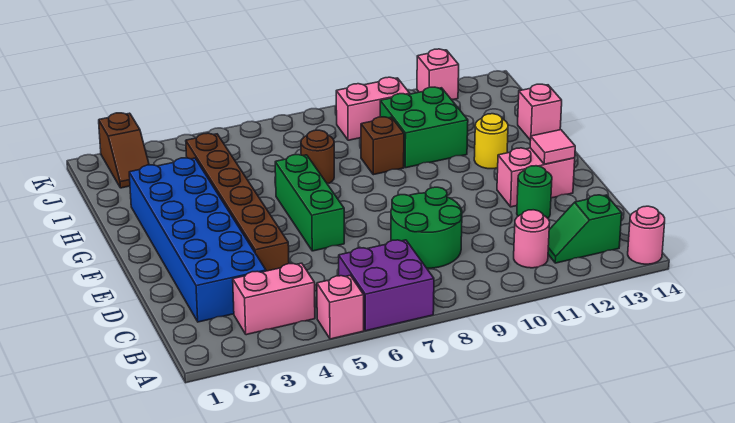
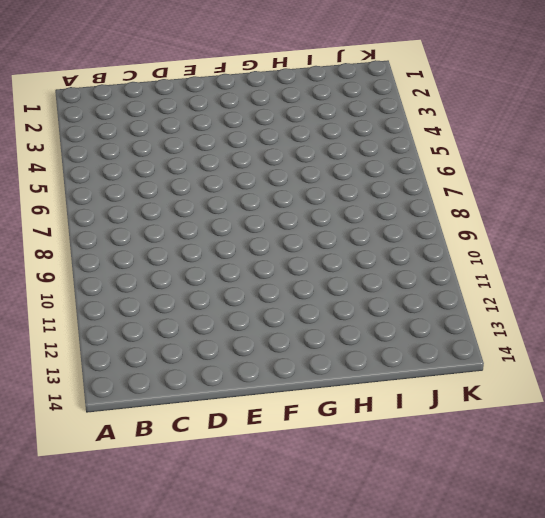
none -> pink brick A5 level 1
none -> purple brick A6:B7 level 1
none -> pink round brick A14 level 1

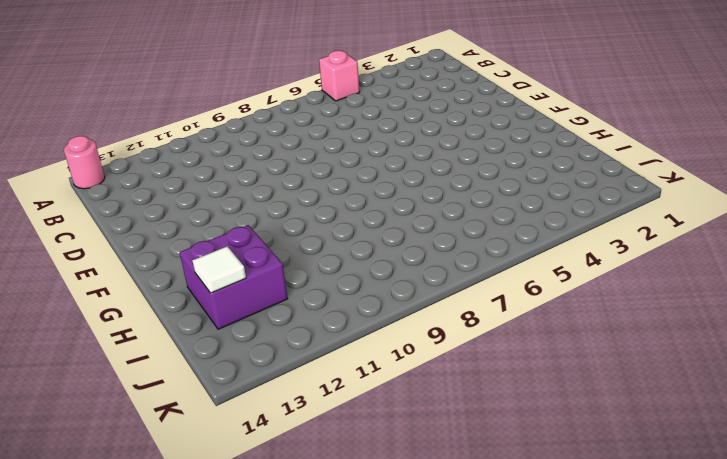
purple brick H12:I13 level 1 -> purple brick A6:B7 level 1
white tile I13 level 2 -> none
none -> pink brick B3:B4 level 1
none -> pink round brick B11 level 1
none -> green slope B12:B13 level 1 top 13

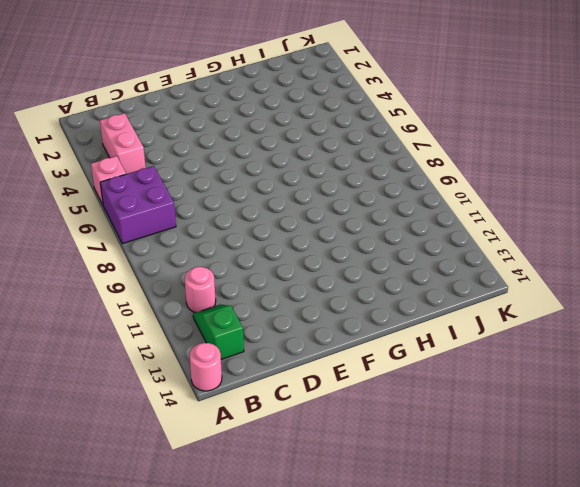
none -> blue brick C2:H3 level 1
none -> green round brick C8:D9 level 1
none -> brown brick D4:I4 level 1

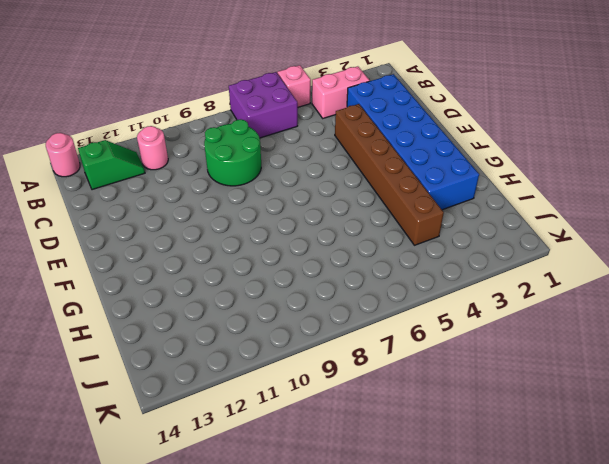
none -> green round brick D12 level 1
none -> green brick E6:G6 level 1
none -> pink brick E12:E13 level 1

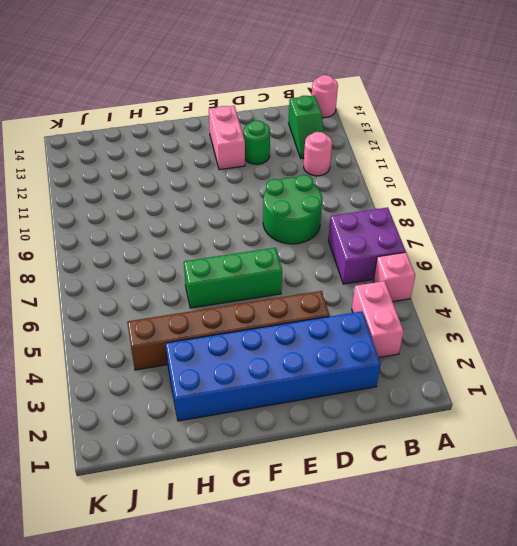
none -> yellow round brick G12 level 1
none -> brown round brick H7 level 1
none -> brown brick H9 level 1

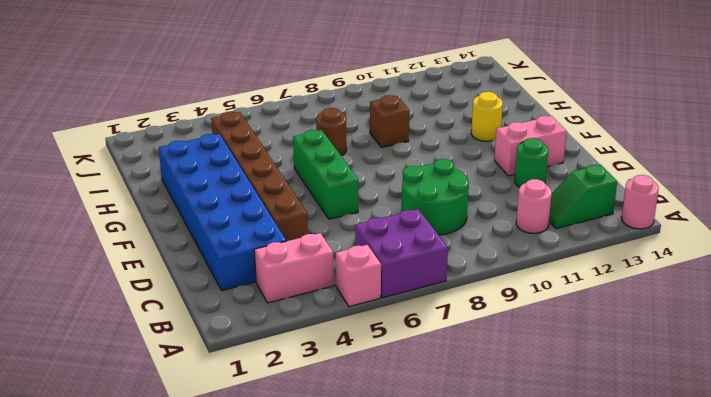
none -> green brick H10:I11 level 1
none -> pink brick H14 level 1
none -> brown slope J2:K2 level 1 top K

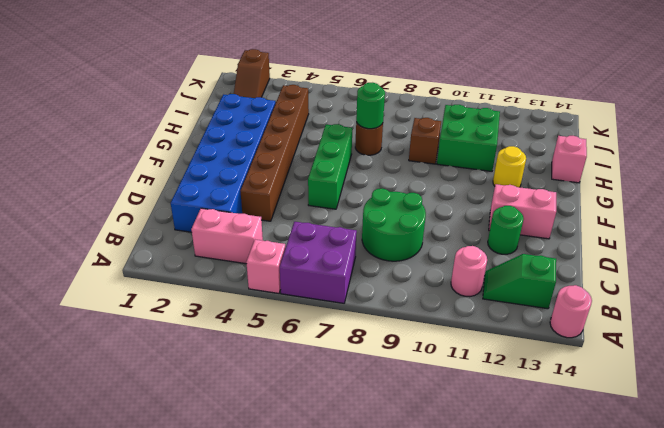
green round brick H7 level 2 -> none
none -> pink brick J9:J10 level 1
none -> pink brick K12 level 1
none -> pink tile E13 level 2

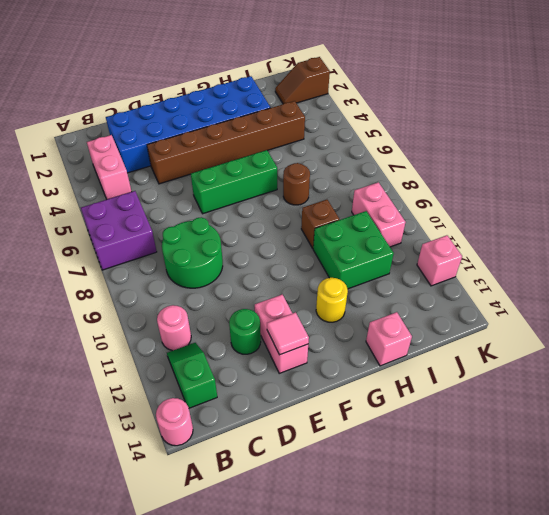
none -> pink brick A5 level 1

